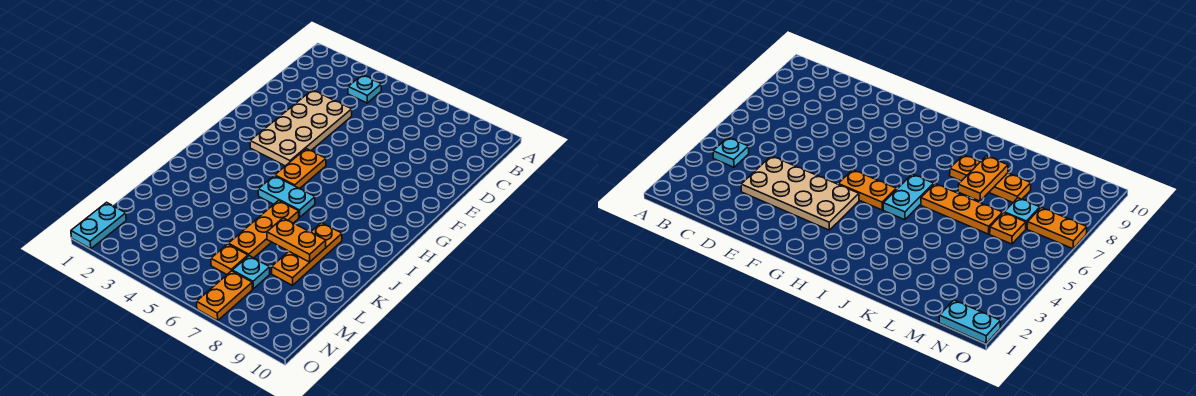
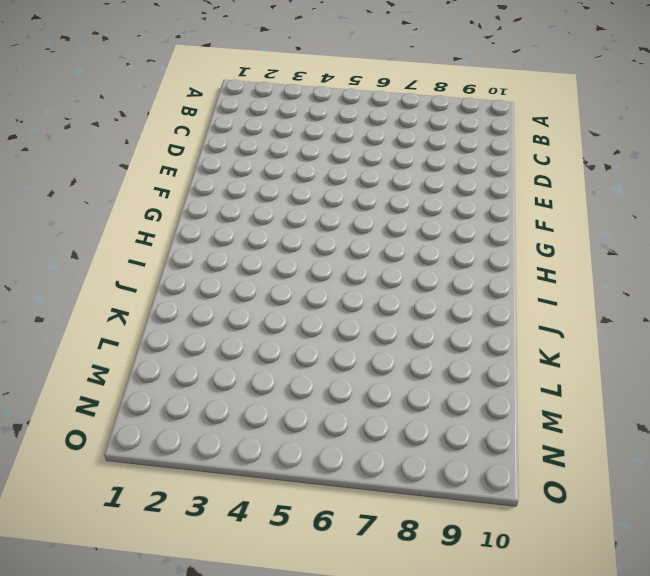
none -> cyan plate B4 level 1
none -> tan plate D3:G4 level 1

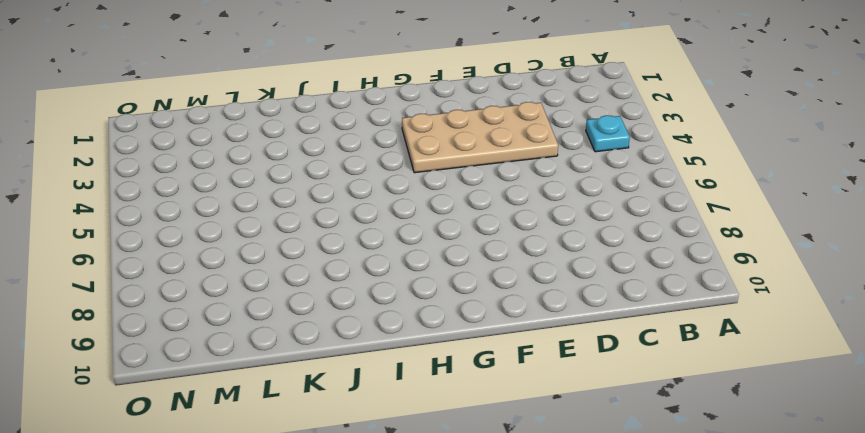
none -> orange plate G5:H5 level 1
none -> cyan plate I5:I6 level 1

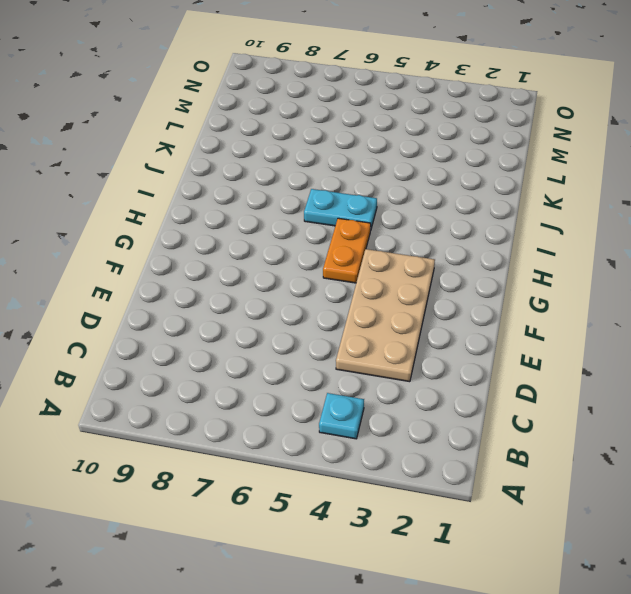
none -> orange plate J6:L6 level 1
none -> orange plate J8:L8 level 1

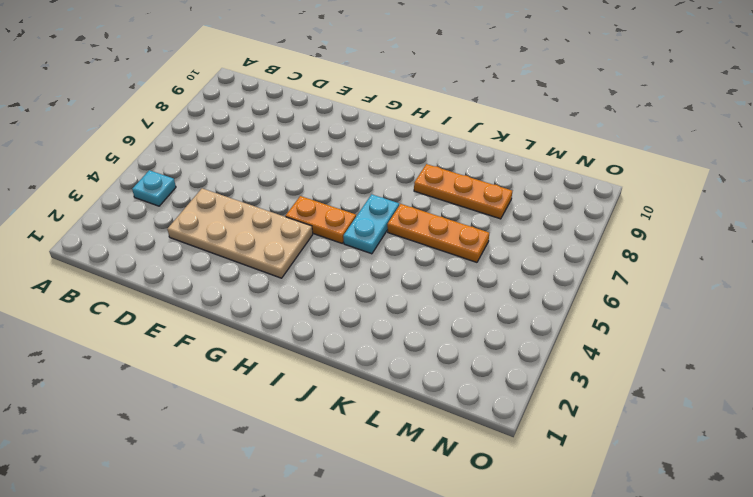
none -> orange plate M6 level 1
none -> cyan plate M7 level 1

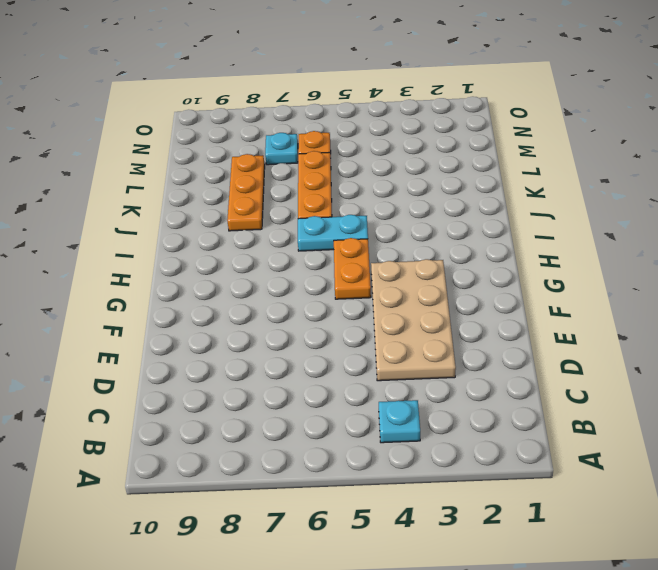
none -> cyan plate N1:O1 level 1
none -> orange plate N7:O7 level 1

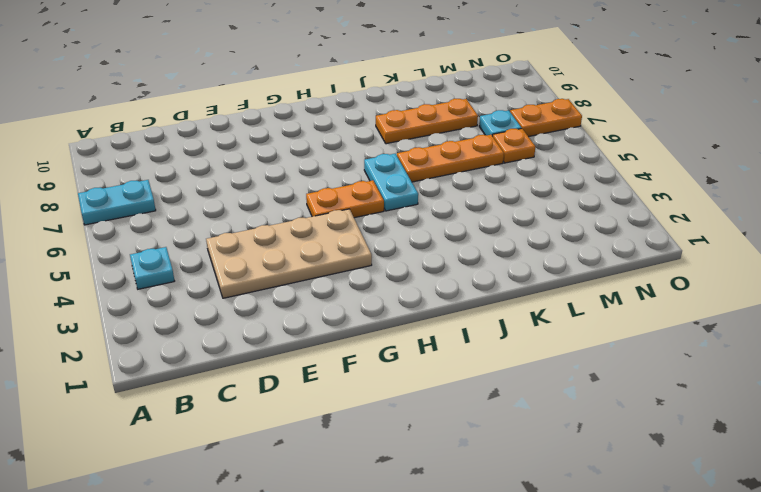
cyan plate A7:B7 level 1 -> cyan plate N1:O1 level 1
none -> orange plate K7:K8 level 2

